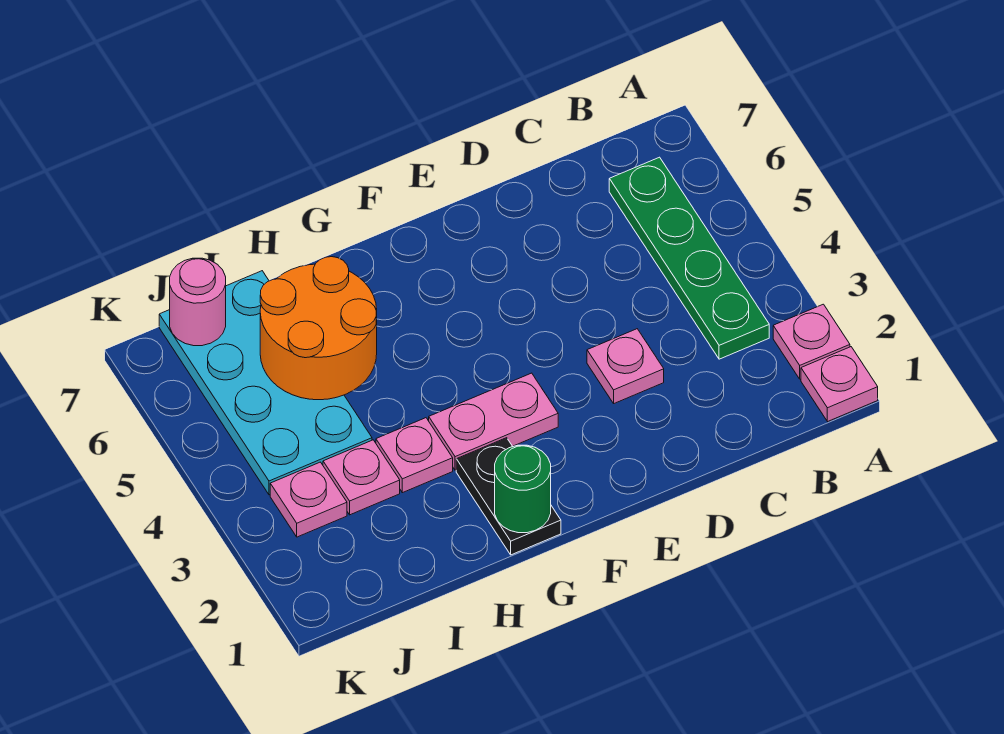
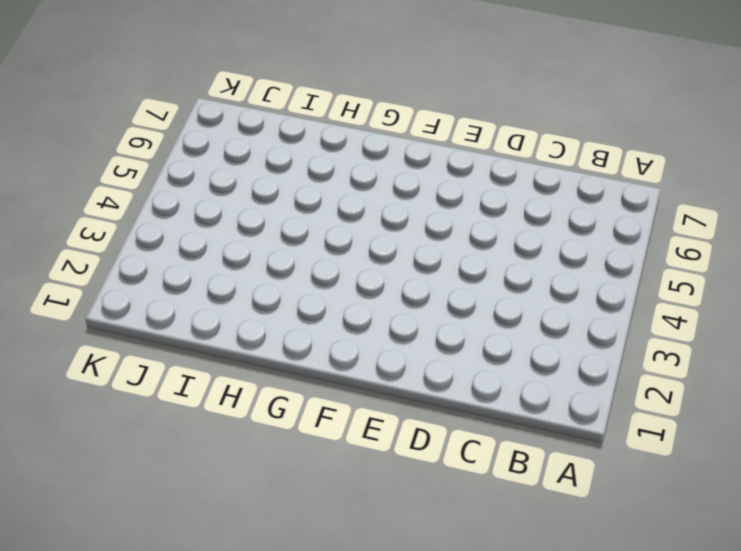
none -> pink plate A1 level 1
none -> pink plate A2 level 1
none -> green plate B3:B6 level 1

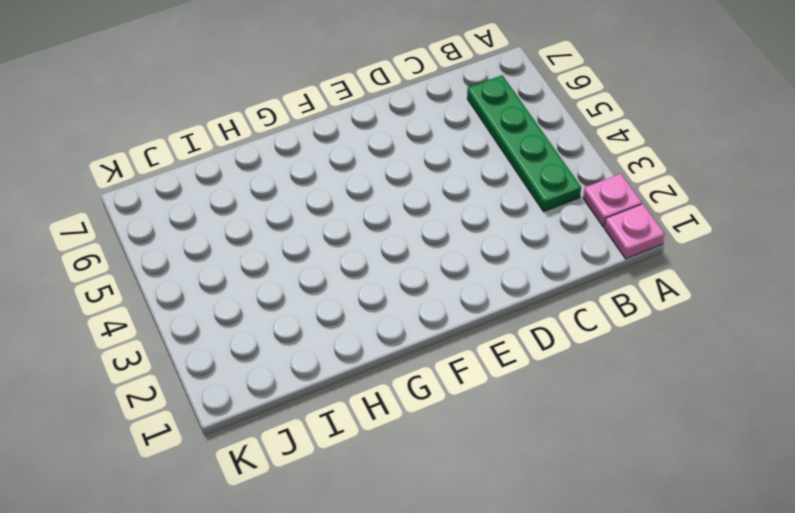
none -> pink plate D3 level 1
none -> pink plate F3:G3 level 1
none -> black plate G1:G2 level 1

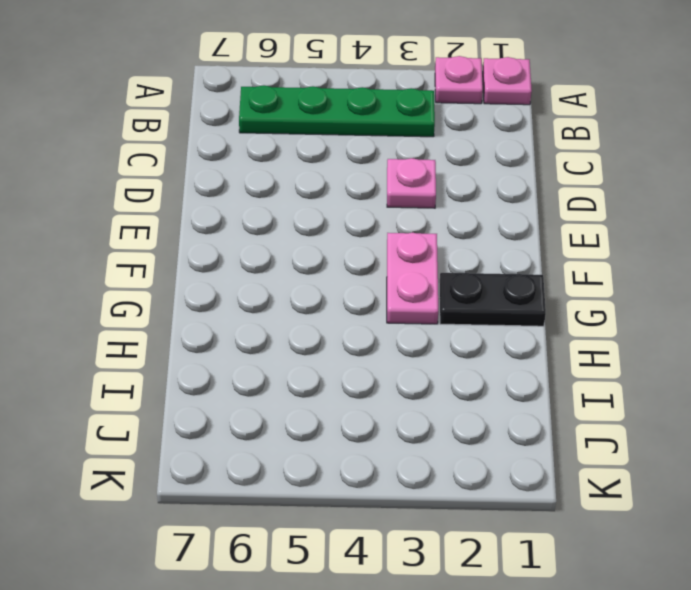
none -> pink plate H3 level 1
none -> pink plate I3 level 1
none -> cyan plate I4:J7 level 1

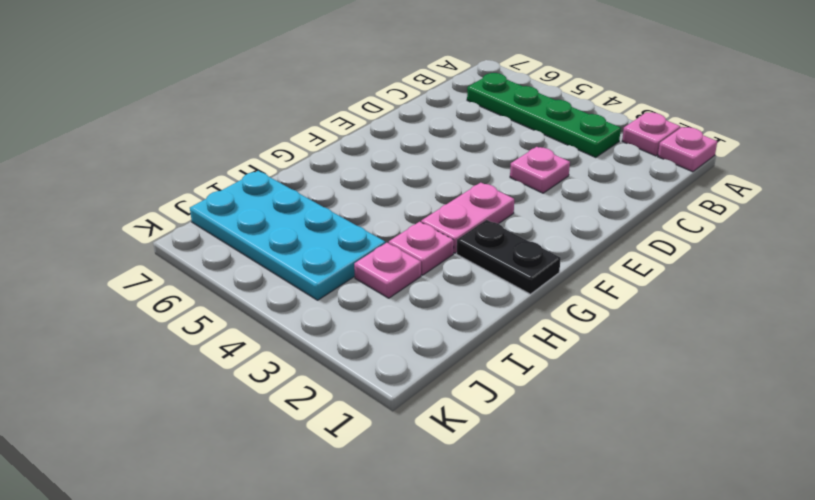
none -> pink plate J3 level 1
none -> green round brick G1 level 2
none -> orange round brick H5:I6 level 2

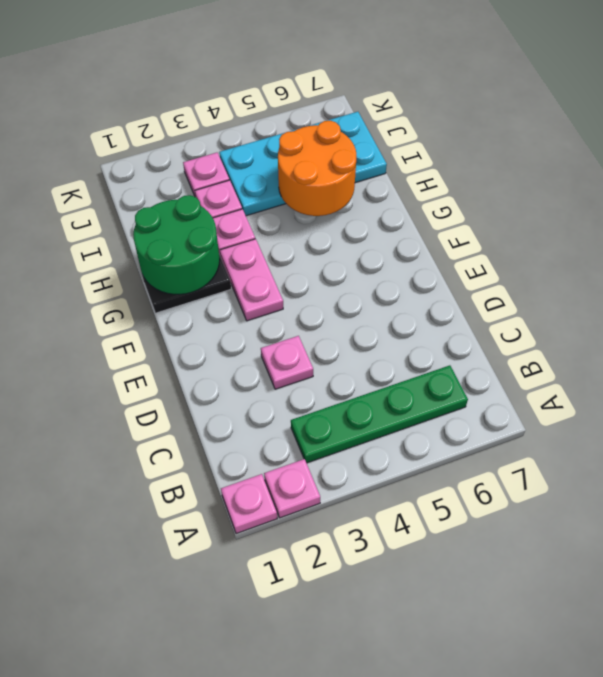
green round brick G1:H2 level 2 -> green round brick G1 level 2
none -> pink round brick J7 level 2

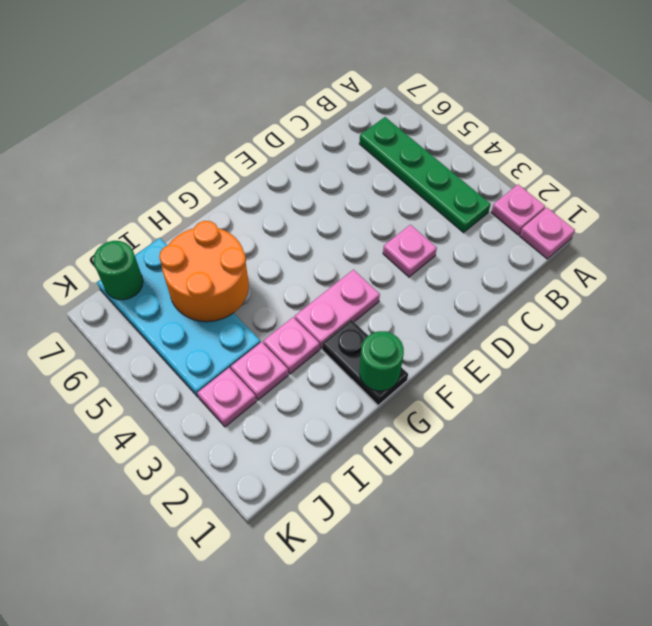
green round brick J7 level 2 -> pink round brick J7 level 2

